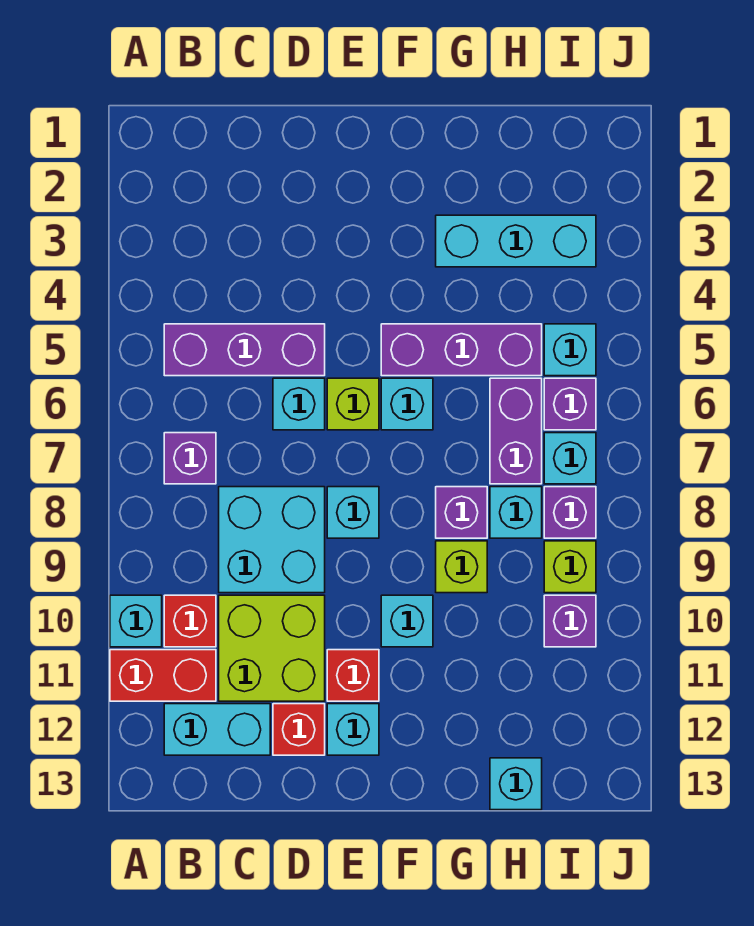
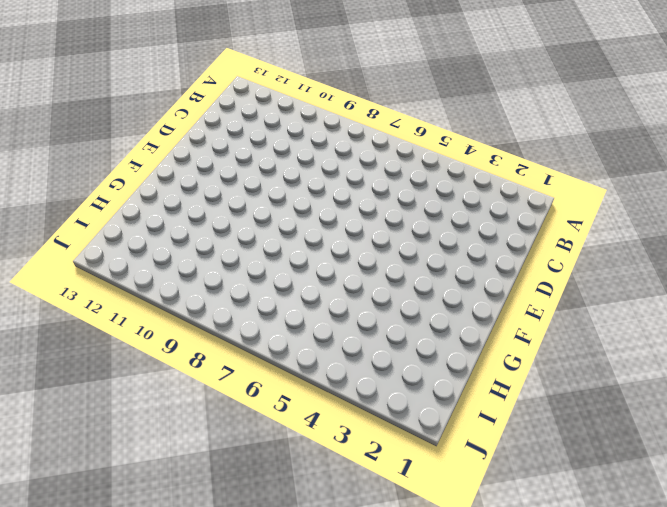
none -> cyan brick A10 level 1
none -> red brick A11:B11 level 1
none -> purple brick B5:D5 level 1

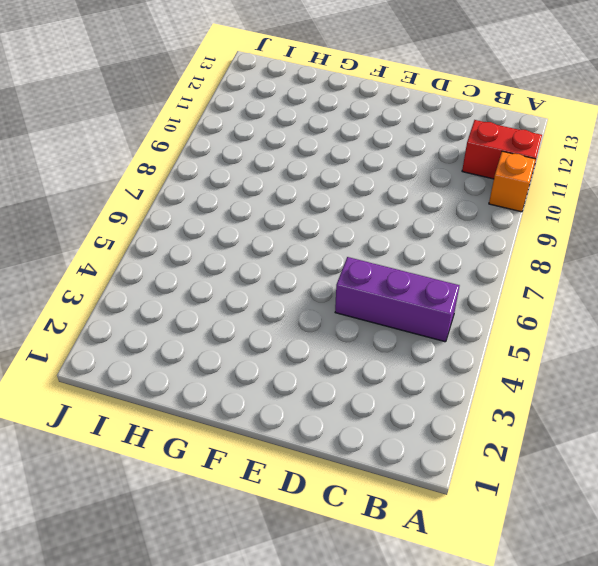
orange brick A10 level 1 -> cyan brick A10 level 1
none -> purple brick B7 level 1
none -> red brick B10 level 1
none -> cyan brick B12:C12 level 1

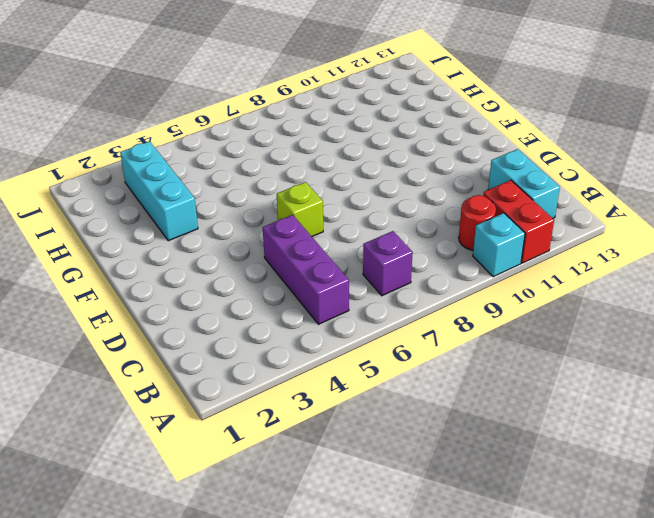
red round brick B10 level 1 -> red brick B10 level 1
none -> cyan brick C8:D9 level 1
none -> lime brick C10:D11 level 1
none -> cyan brick D6 level 1

